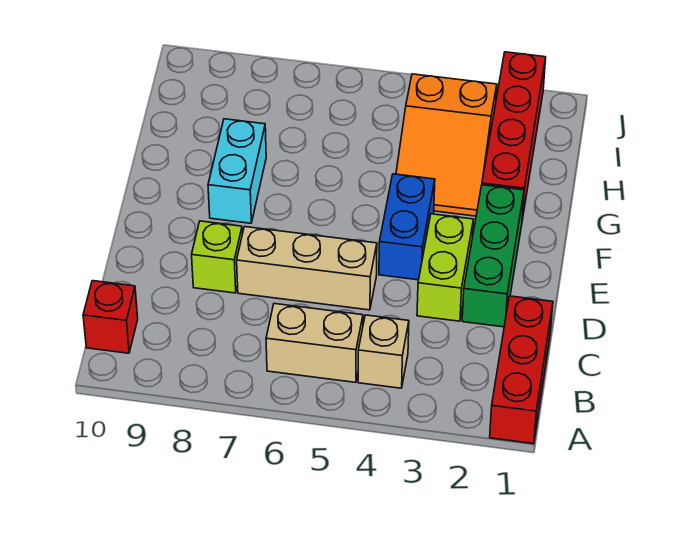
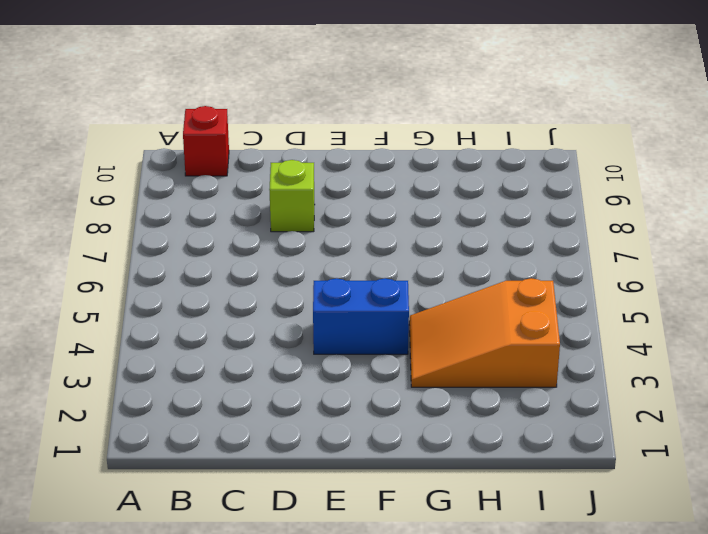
none -> red brick A1:C1 level 1
none -> tan brick B4 level 1
none -> tan brick B5:B6 level 1

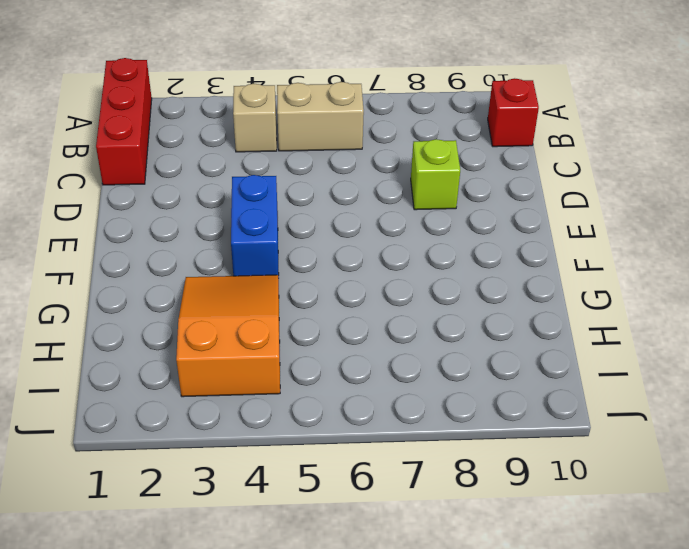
none -> green brick D2:F2 level 1
none -> lime brick D3:E3 level 1
none -> tan brick D5:D7 level 1

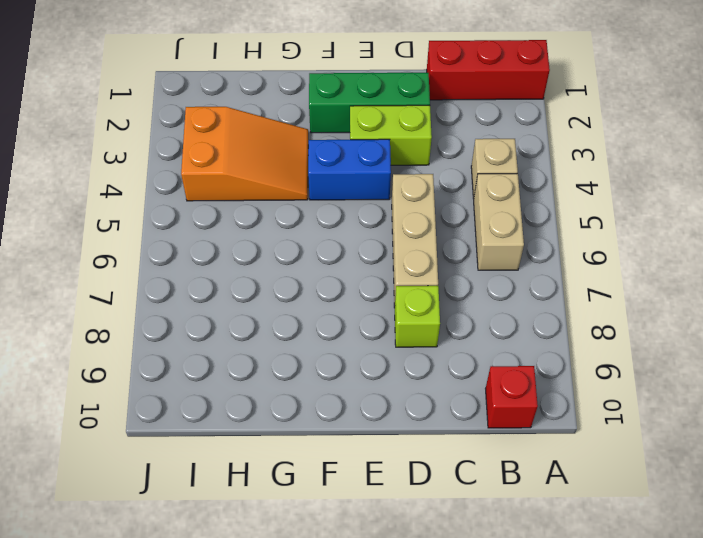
none -> cyan brick F8:G8 level 1
none -> red brick G2:J2 level 1

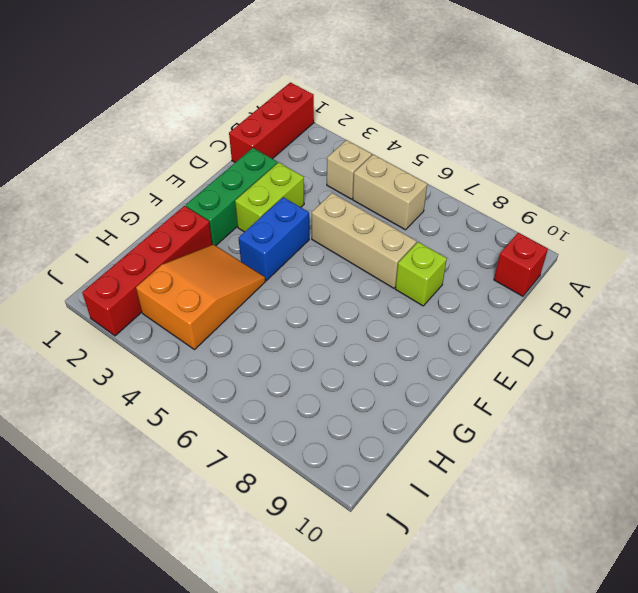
none -> cyan brick F8:G8 level 1

